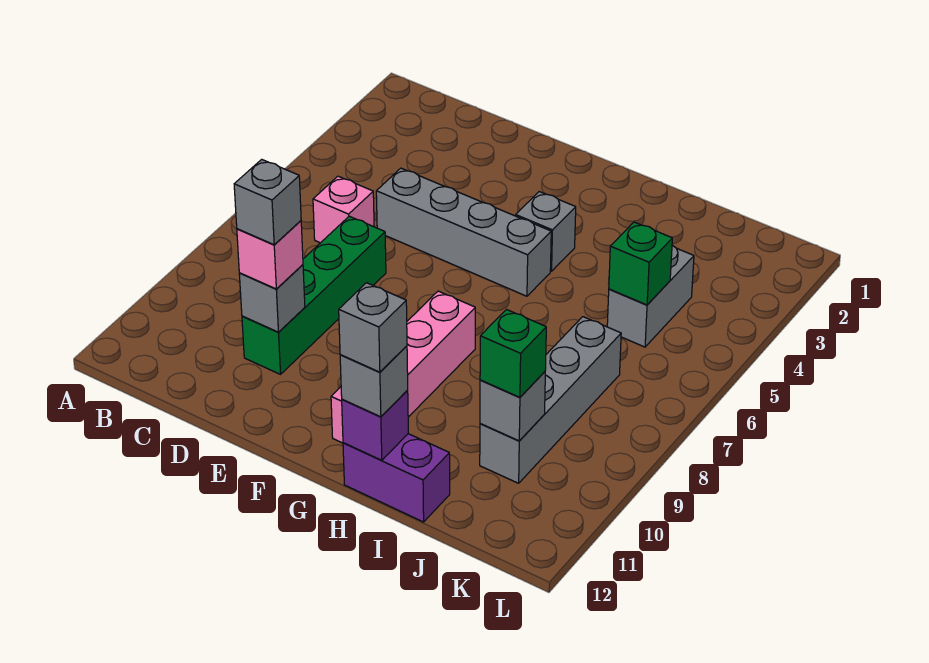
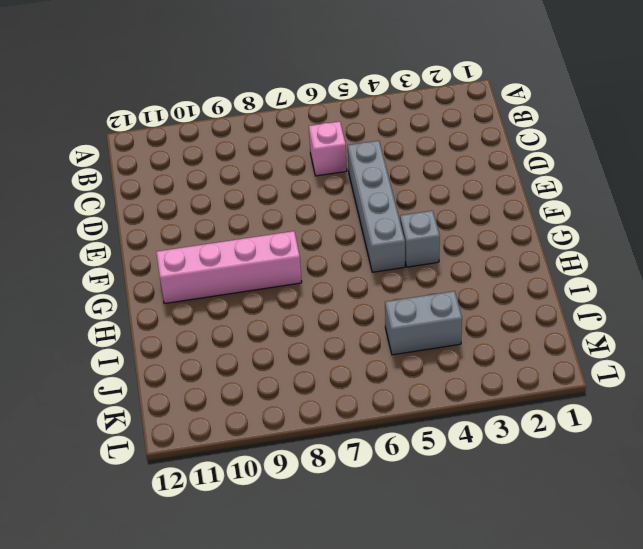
none -> green brick D7:D10 level 1
none -> purple brick H12:I12 level 1
none -> grey brick J7:J10 level 1

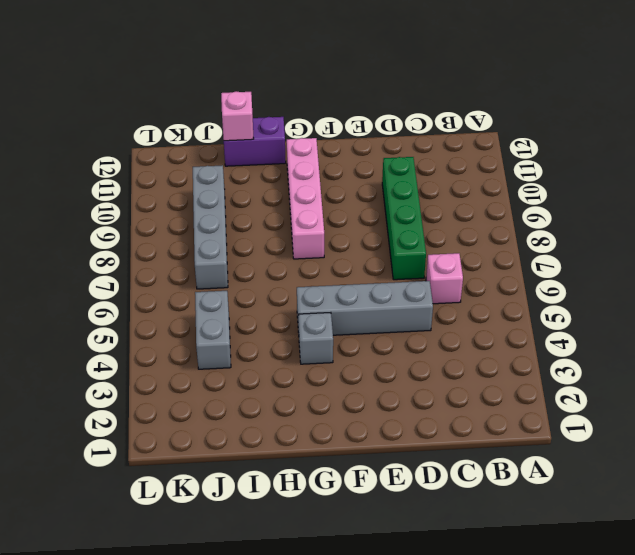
pink brick I12 level 2 -> pink brick D10 level 3
none -> grey brick D10 level 2
none -> purple brick H12 level 2
none -> green brick J5 level 2

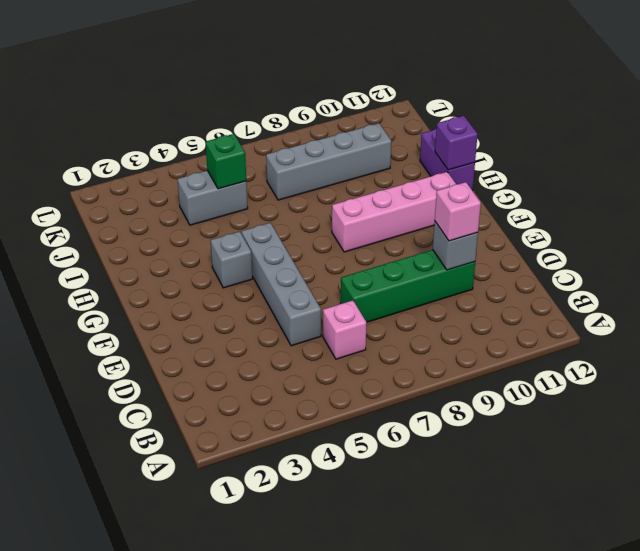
none -> grey brick J10 level 2
none -> grey brick H12 level 3
none -> green brick J10 level 3

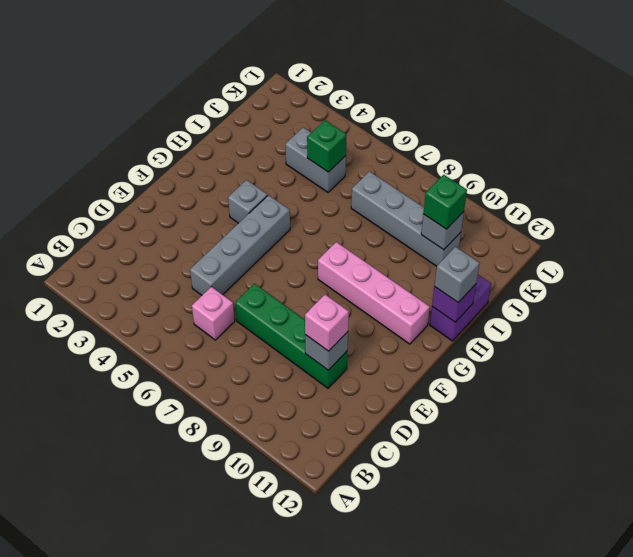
none -> grey brick D10 level 4
none -> grey brick H12 level 4

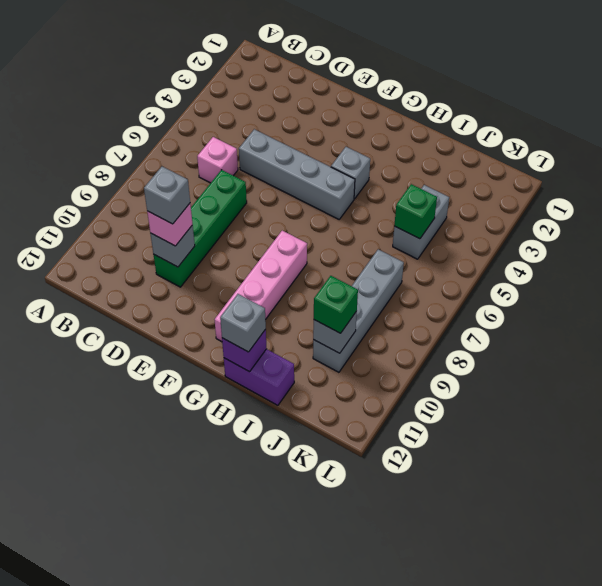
none -> grey brick H12 level 4

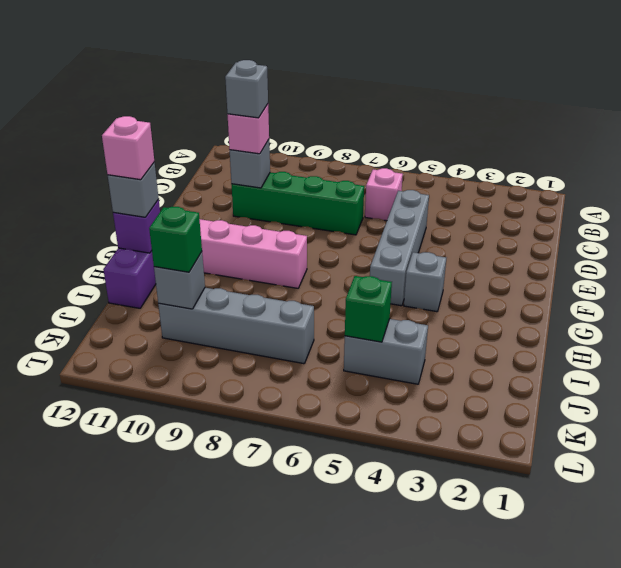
pink brick H12 level 4 -> grey brick H12 level 4

